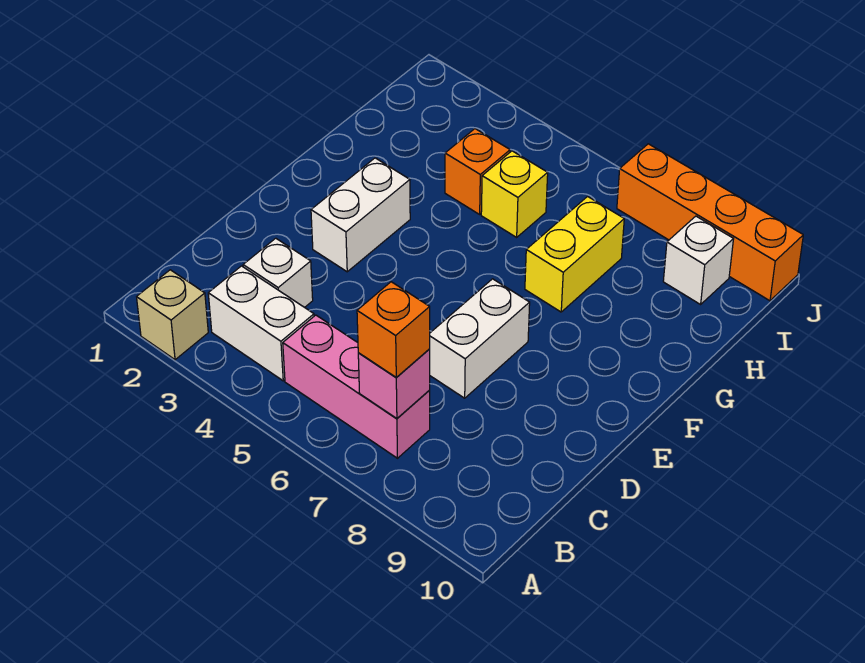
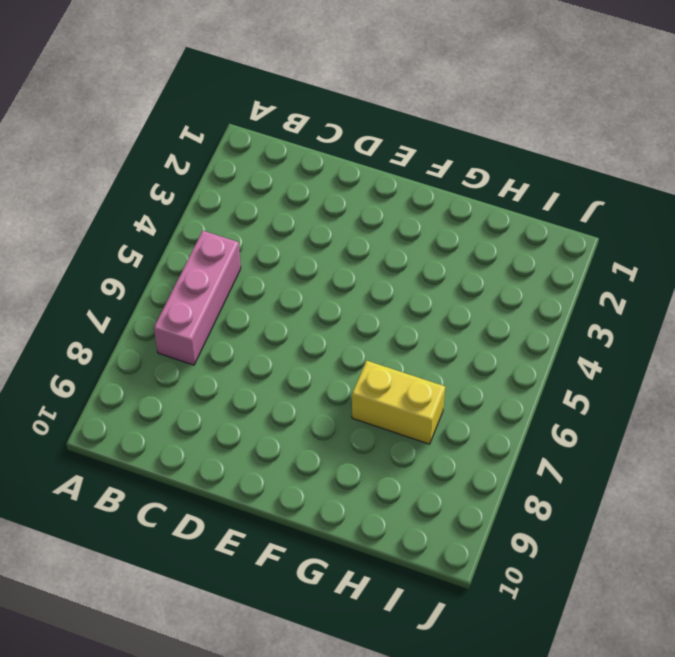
none -> tan brick A2 level 1
none -> white brick B3:B4 level 1
none -> white brick C3 level 1

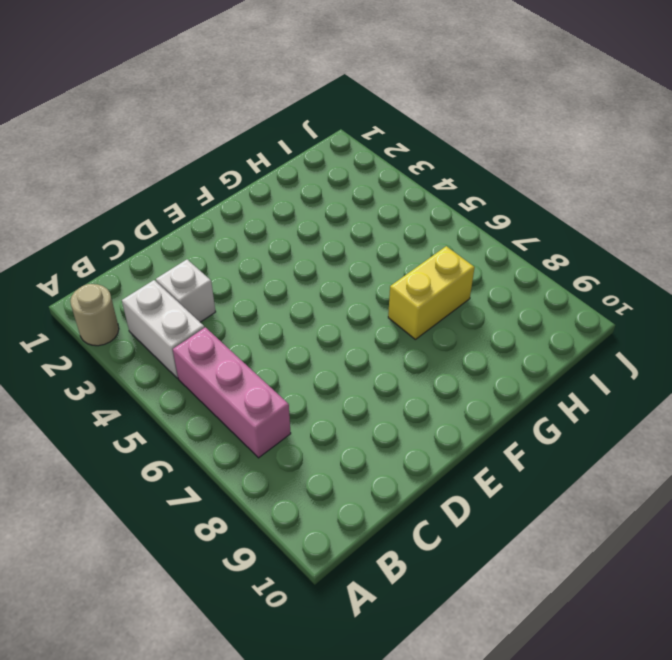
tan round brick A2 level 1 -> tan brick A2 level 1
none -> white brick D7:E7 level 1
none -> white brick E3:F3 level 1
none -> orange brick H4 level 1

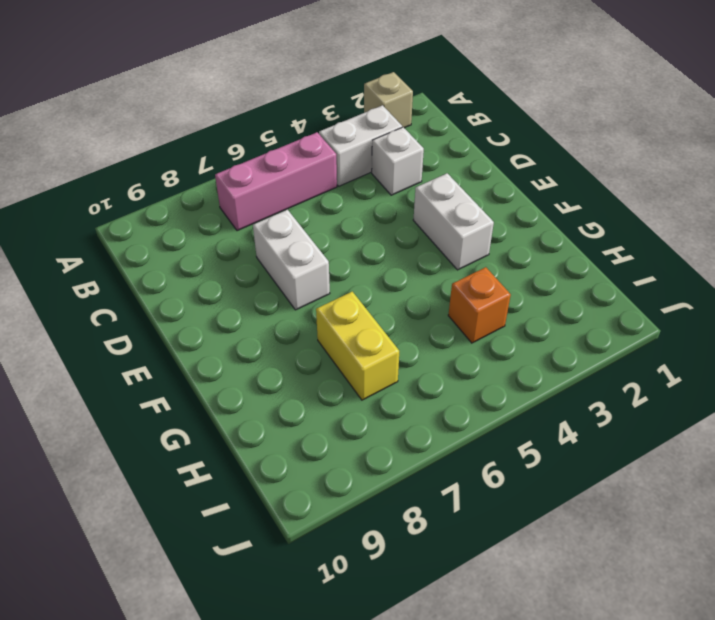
none -> yellow brick H5 level 1
none -> white brick I9 level 1
none -> orange brick J7:J10 level 1

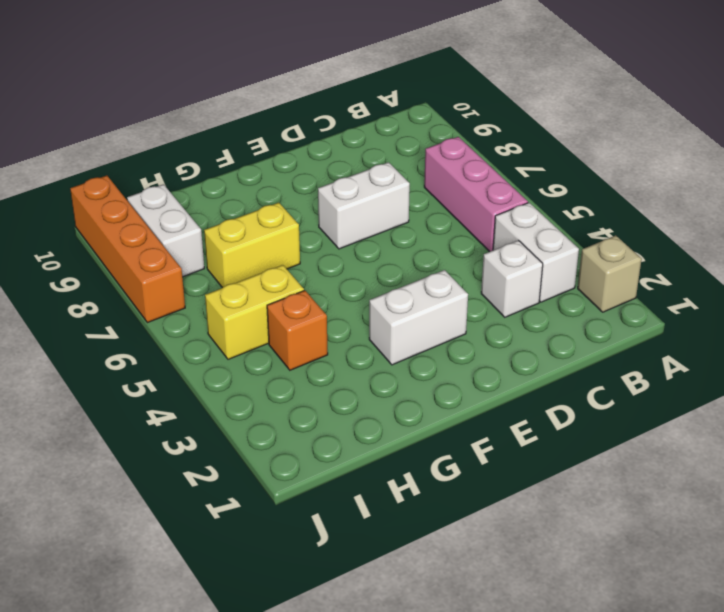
yellow brick H5:I5 level 1 -> yellow brick H5 level 1
white brick I8:I9 level 1 -> white brick I9 level 1
none -> pink brick B7 level 2
none -> orange brick B7 level 3

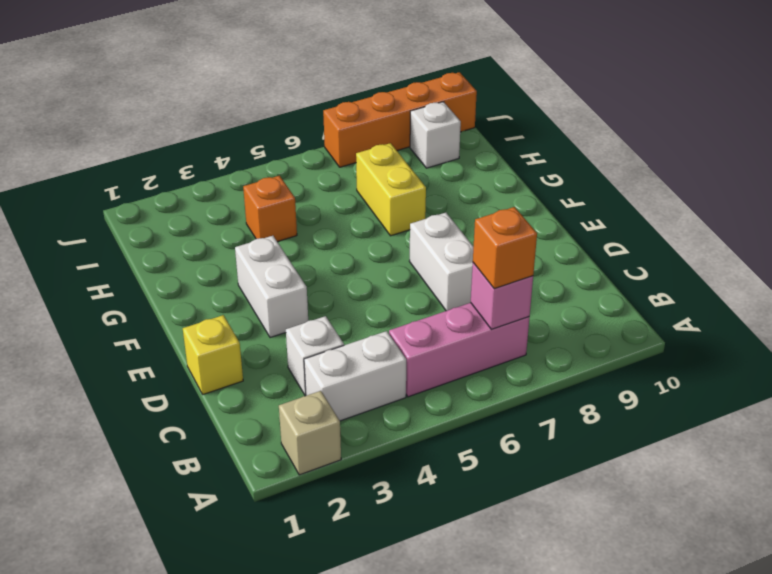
yellow brick D1 level 1 -> yellow brick H5 level 1

